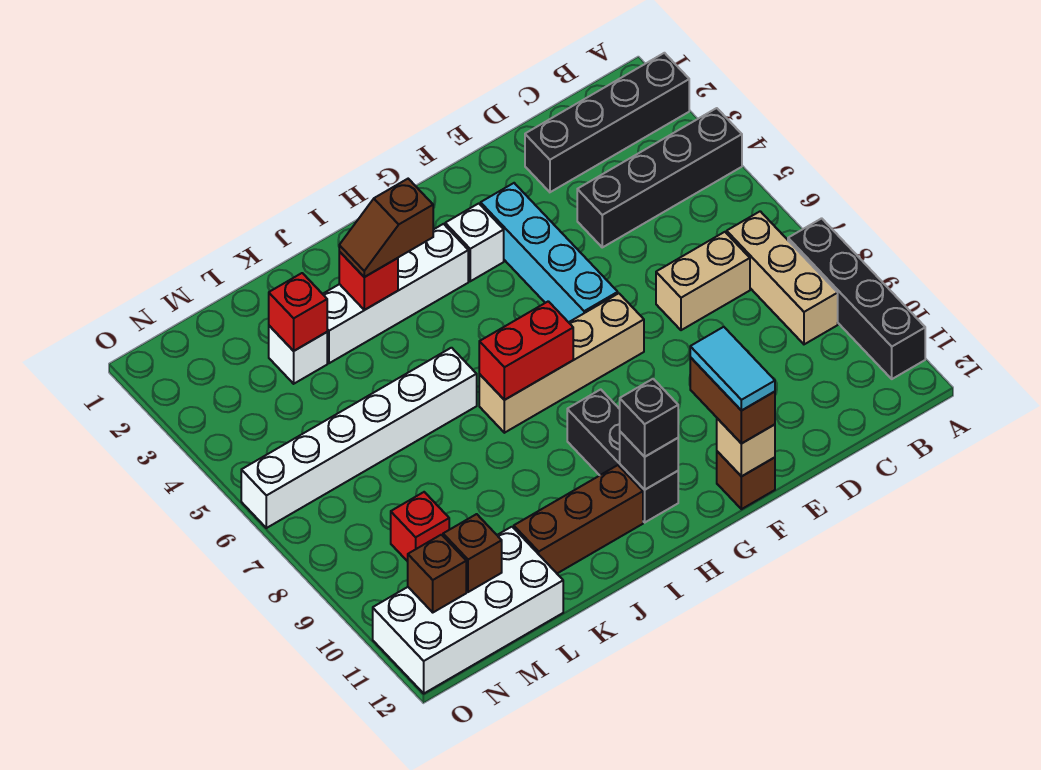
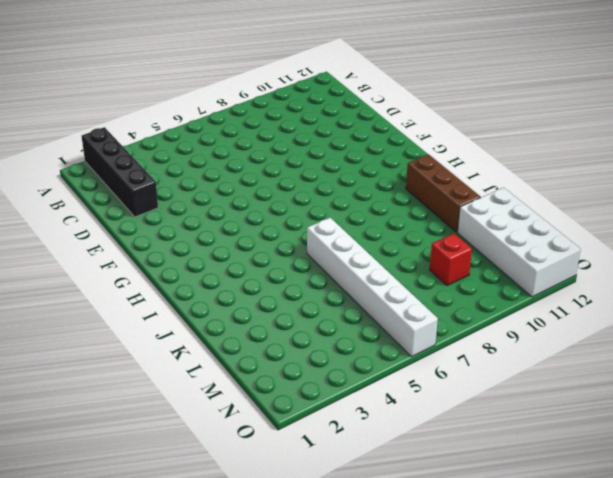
none -> black brick A4:D4 level 1
none -> black brick A8:A11 level 1
none -> tan brick B7:B9 level 1

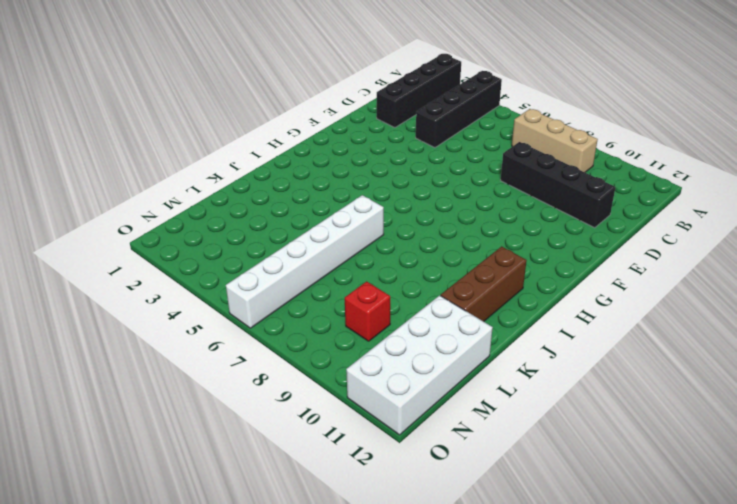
black brick D8:D11 level 1 -> black brick A8:A11 level 1
none -> tan brick C7:D7 level 1
none -> cyan brick F3:F6 level 1
none -> tan brick F7:I7 level 1

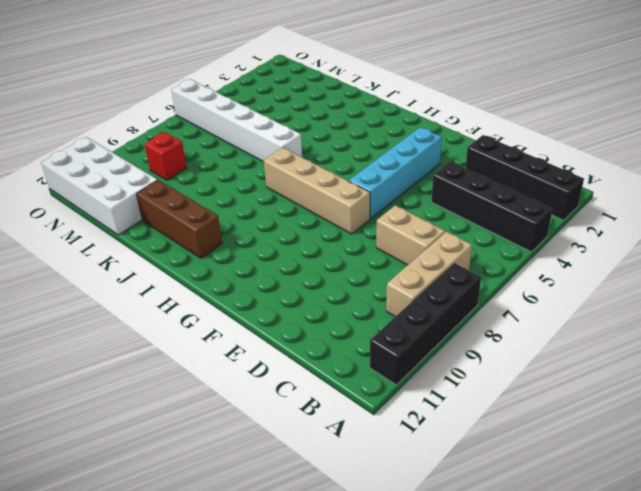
none -> brown brick F12 level 1
none -> white brick G3 level 1
none -> white brick H3:K3 level 1

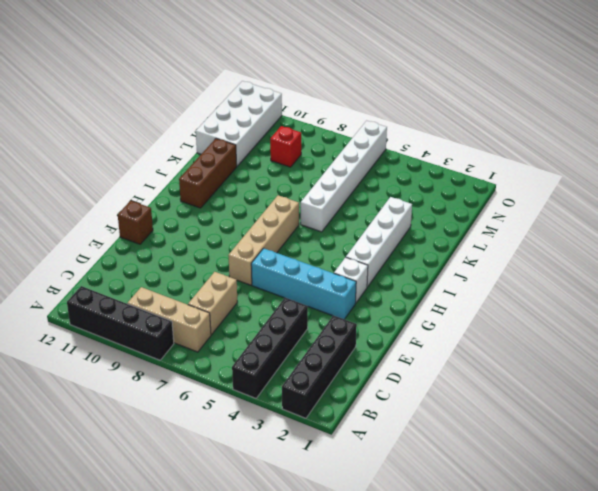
none -> black brick H9:H11 level 1
none -> white brick L3 level 1
none -> tan brick F12 level 2

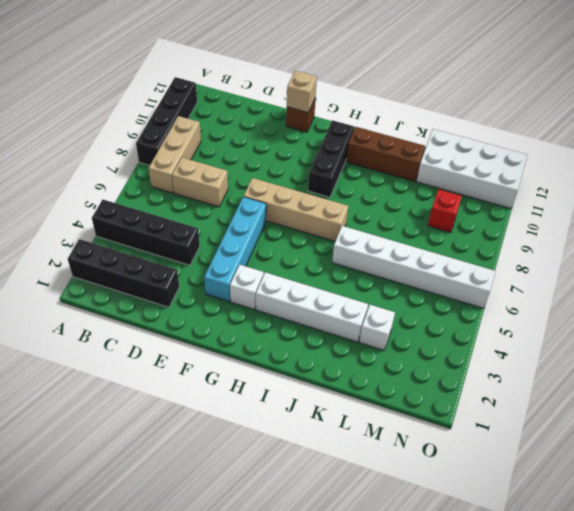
none -> red brick H7:I7 level 2
none -> black brick H11 level 2
none -> red brick J3 level 2

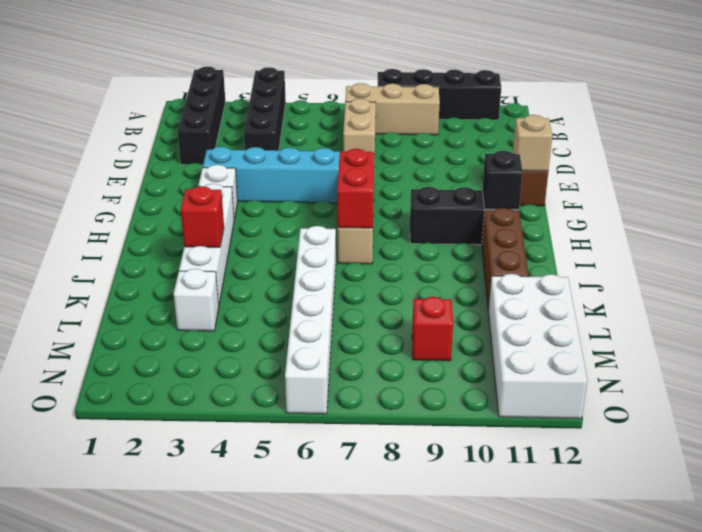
none -> red brick L3 level 2
none -> brown brick M11 level 2
none -> brown brick N11 level 2

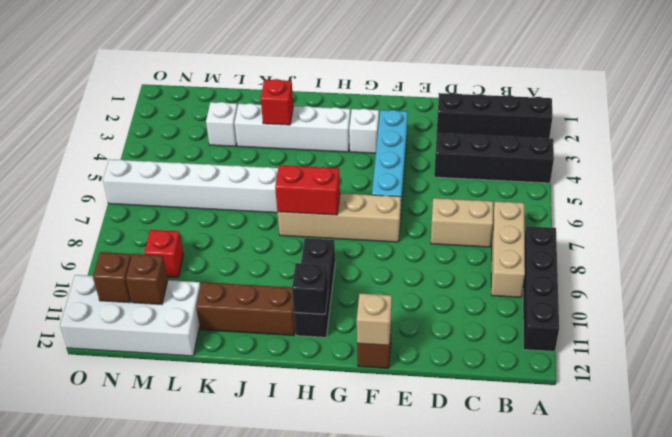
none -> red brick L3 level 2
none -> brown brick F11:F12 level 3
none -> black brick H11 level 3

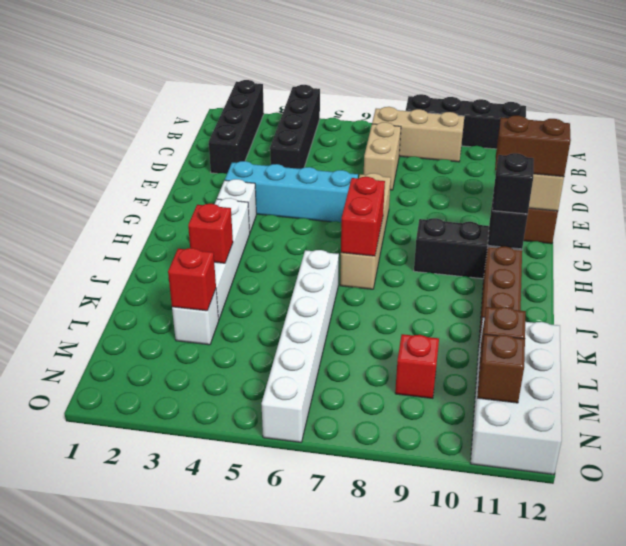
none -> brown slope I3:J3 level 3 top I
none -> cyan tile F11:F12 level 4

